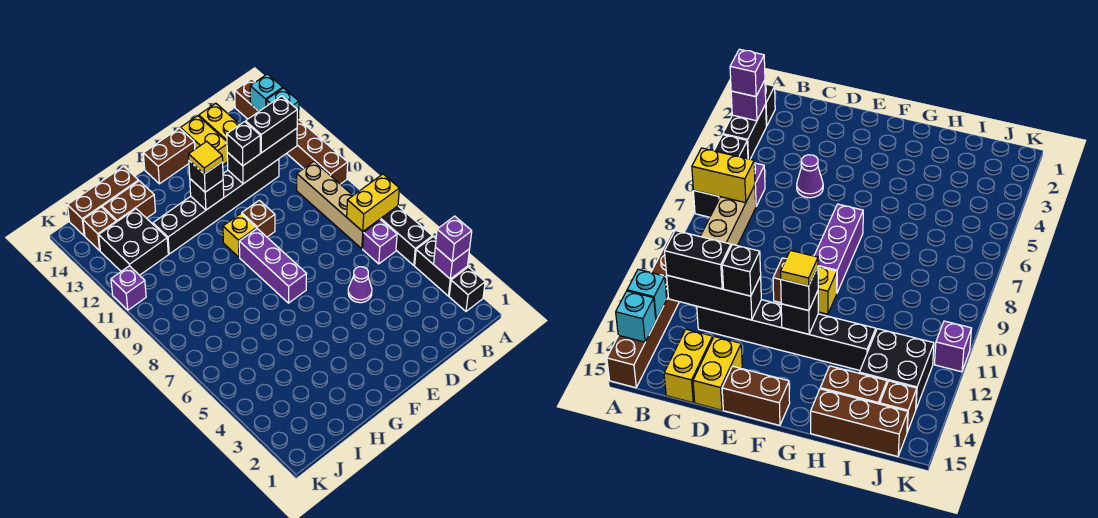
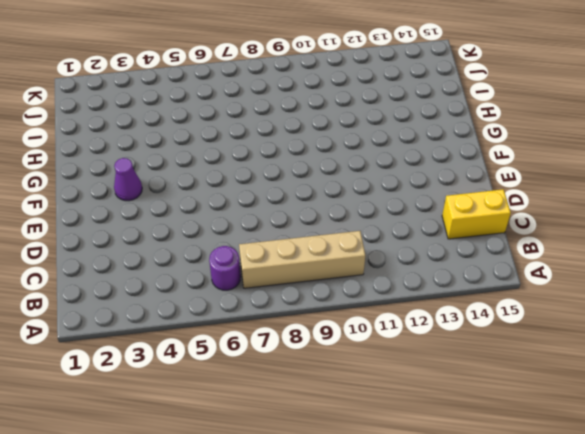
purple round brick B6 level 1 -> purple brick B6 level 1
purple cone F3 level 1 -> purple cone D5 level 1
none -> black brick A2 level 1
none -> black brick A3:A4 level 1
none -> black brick A5:A7 level 1
none -> brown brick A10:A15 level 1

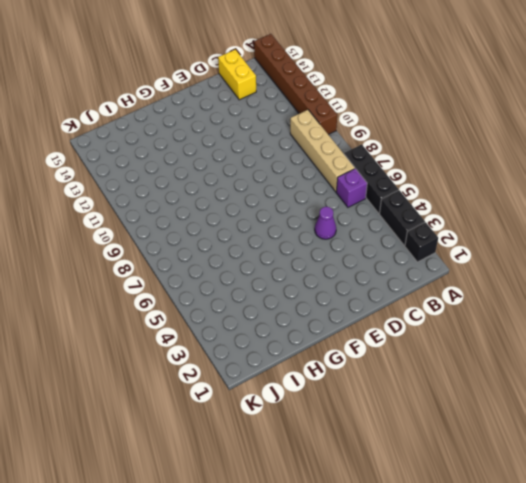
none -> black brick C12:H12 level 1
none -> yellow brick D14:D15 level 1
none -> brown brick E10 level 1
none -> brown brick E15:F15 level 1

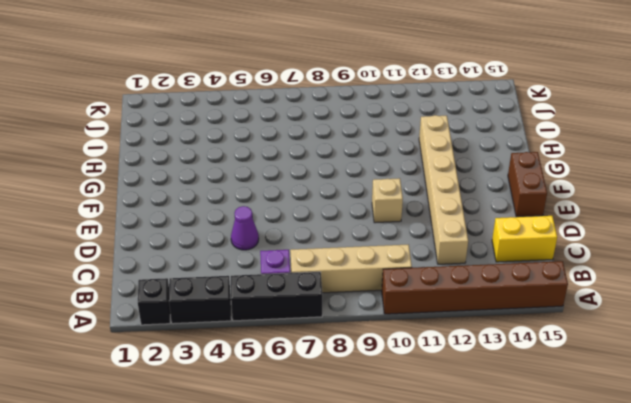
tan brick C12:H12 level 1 -> black brick C12:H12 level 1
tan brick E10 level 1 -> brown brick E10 level 1
none -> yellow brick D14:D15 level 1
none -> purple brick F7:F9 level 1
none -> yellow brick F10 level 1
none -> brown brick H14:I14 level 1

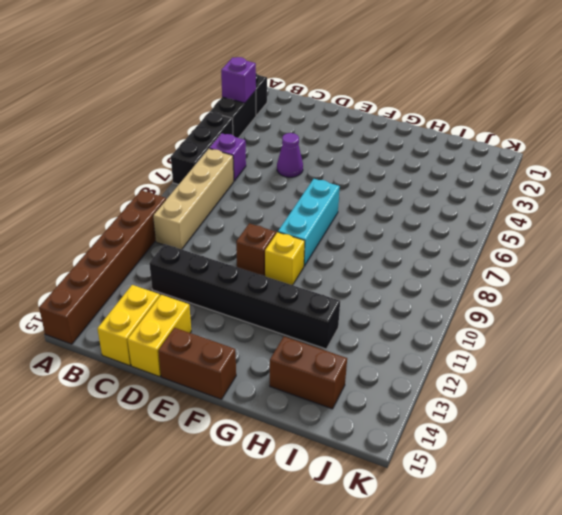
cyan brick F7:F9 level 1 -> purple brick F7:F9 level 1
none -> brown brick H15:J15 level 1
none -> black brick I12:J13 level 1
none -> brown brick J14 level 1
none -> purple brick K11 level 1

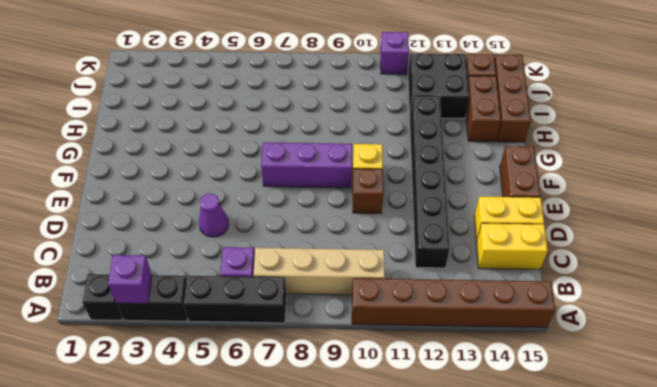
none -> yellow brick A7:B7 level 2
none -> cyan brick A13 level 2
none -> cyan brick A14 level 2
none -> black brick B12:D12 level 2

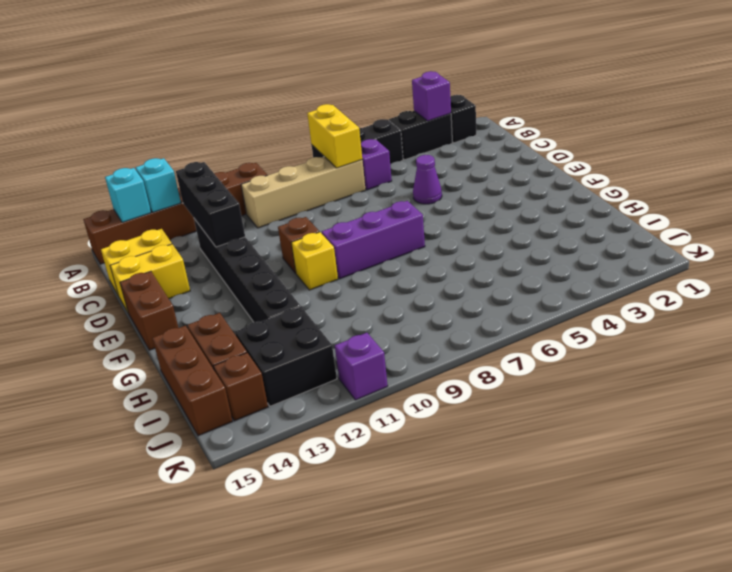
none -> black brick F12 level 2
none -> purple brick A3 level 3
none -> black brick B12:C12 level 3
none -> black brick D12 level 3

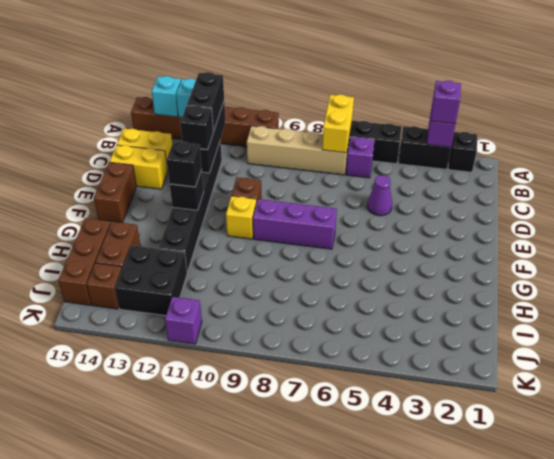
none -> yellow tile F12 level 4

